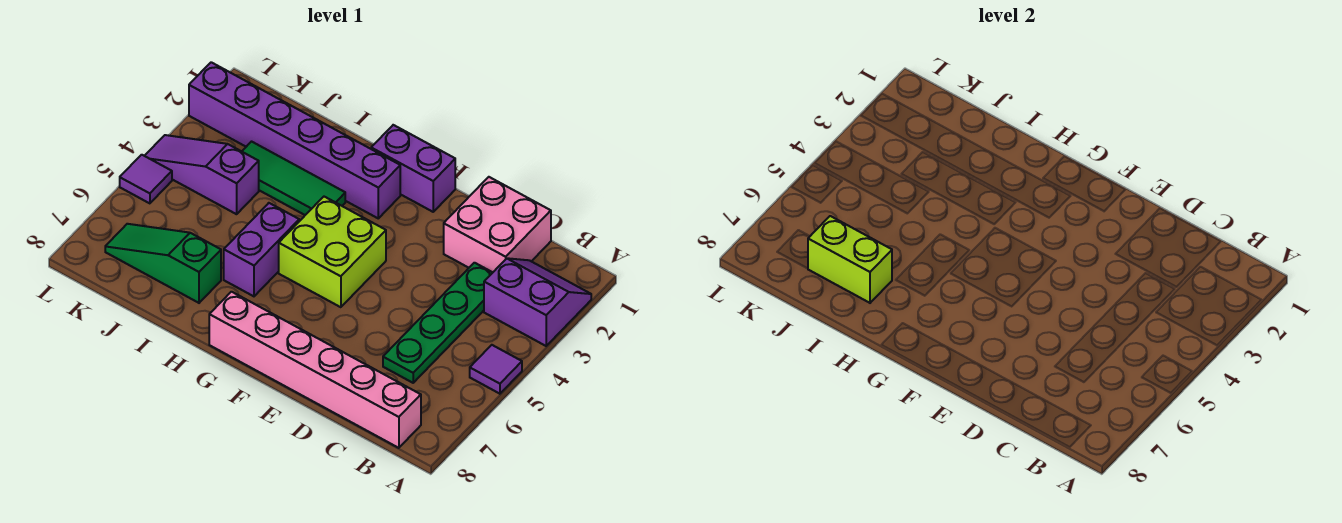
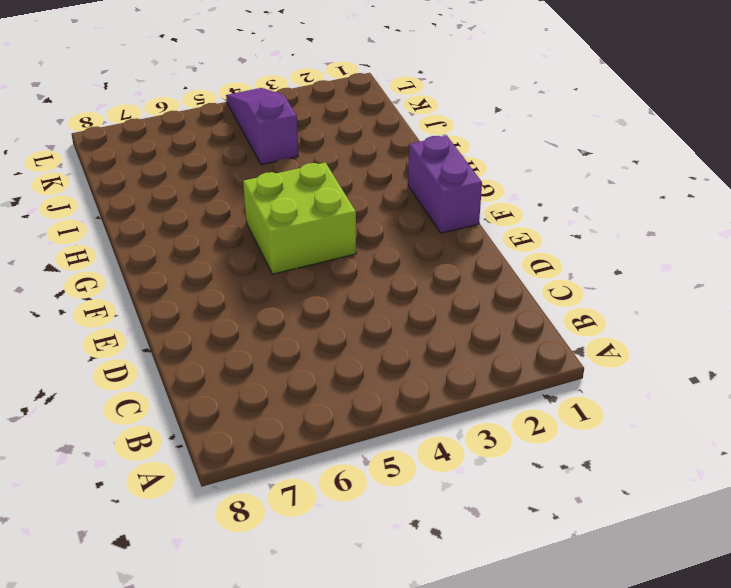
none -> purple slope A2:B3 level 1 top 3
none -> purple tile A5 level 1
none -> pink brick B8:G8 level 1

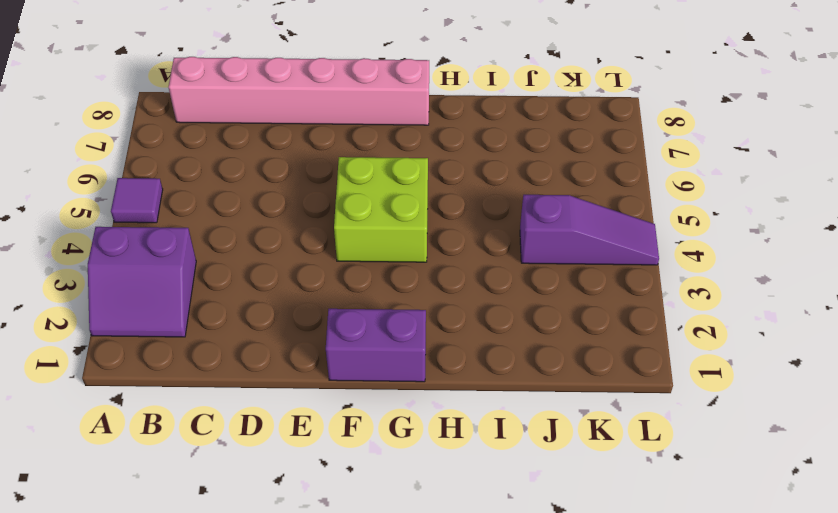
none -> pink brick C1:D2 level 1
none -> green plate C3:C6 level 1
none -> purple brick G2:L2 level 1

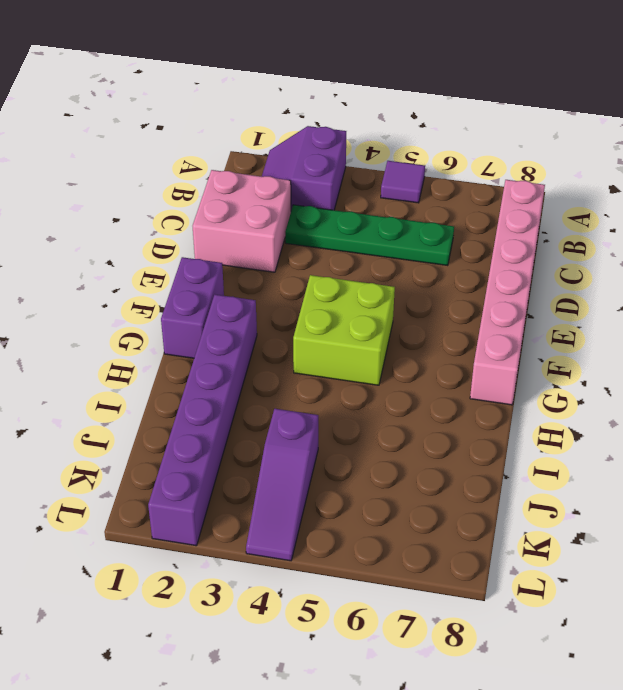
none -> green tile H3:J3 level 1
none -> purple brick H5:H6 level 1
none -> green slope I7:K7 level 1 top I

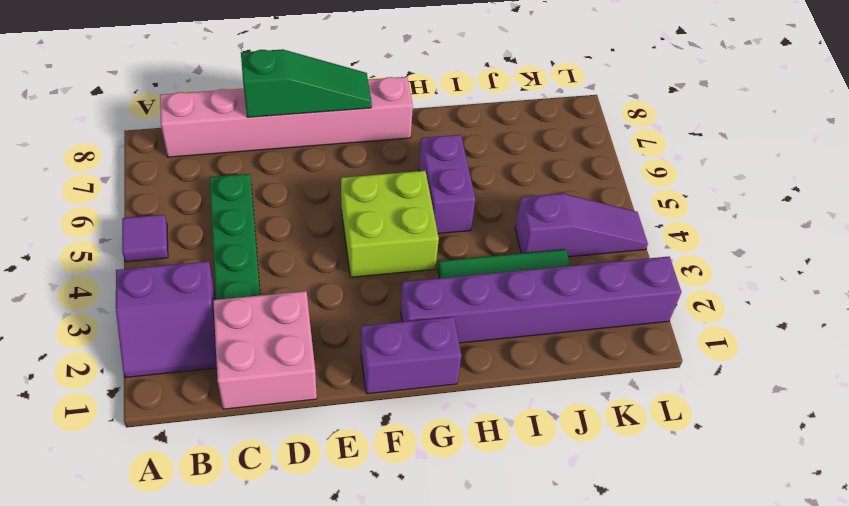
green slope D8:F8 level 2 top D -> green slope I7:K7 level 1 top I
none -> purple tile L5 level 1
none -> lime brick I7:J7 level 2

